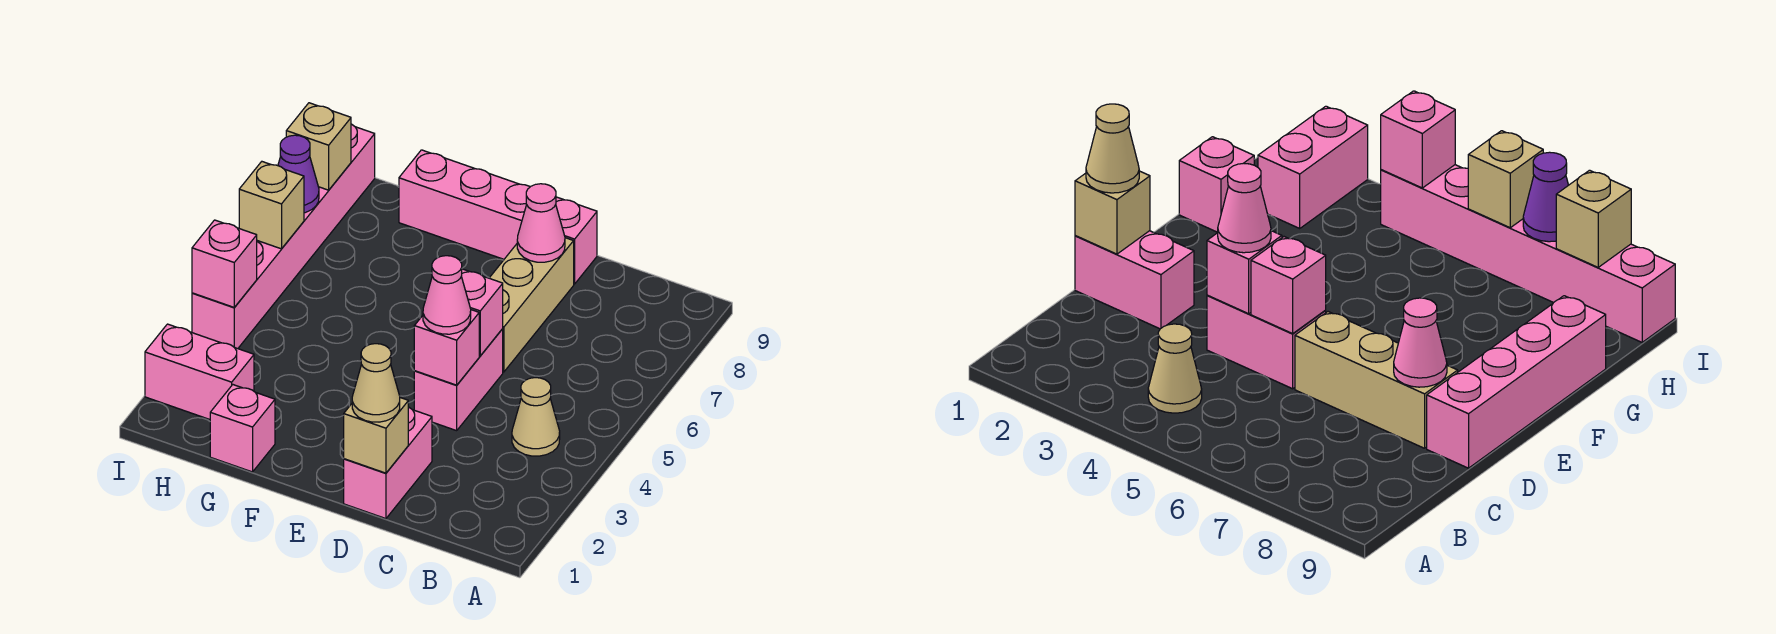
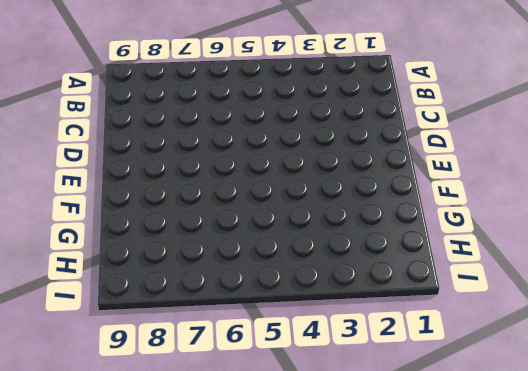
none -> tan cone B4 level 1
none -> pink brick D1:D2 level 1
none -> pink brick D4:D5 level 1

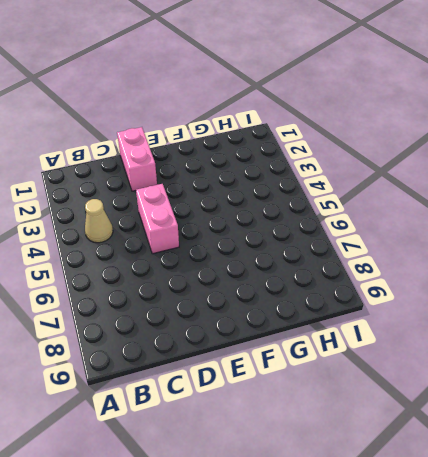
none -> tan brick D6:D8 level 1
none -> pink brick D9:G9 level 1
none -> pink brick G1 level 1

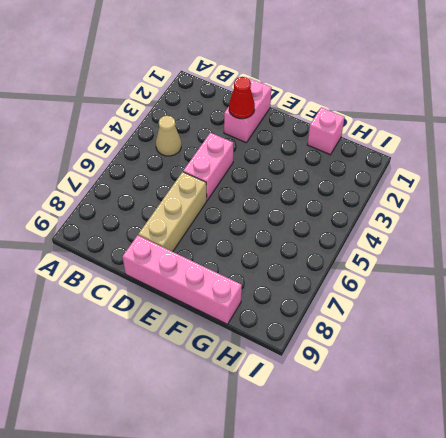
red cone D2 level 2 -> none
none -> pink brick H2:I2 level 1
none -> pink brick I4:I9 level 1
none -> tan brick D1 level 2

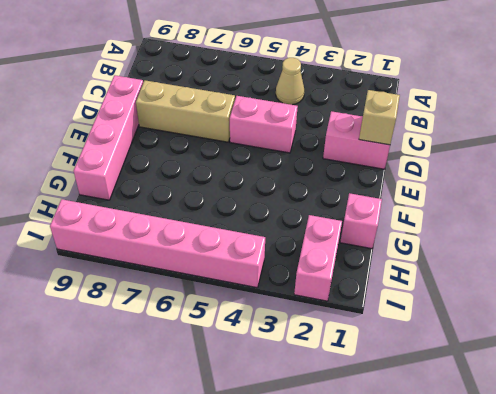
none -> pink brick D4 level 2
none -> pink brick D5 level 2
none -> pink cone D8 level 2

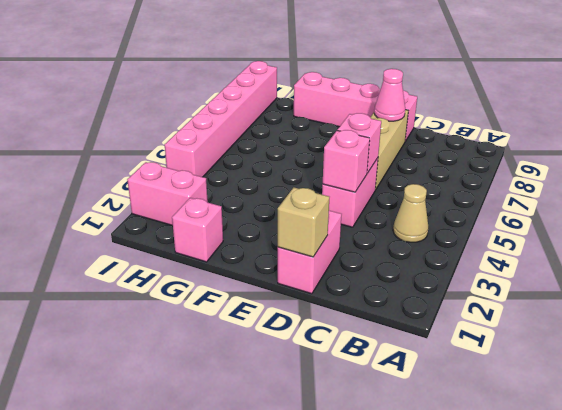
none -> pink brick I4 level 2
none -> tan brick I6 level 2
none -> purple cone I7 level 2

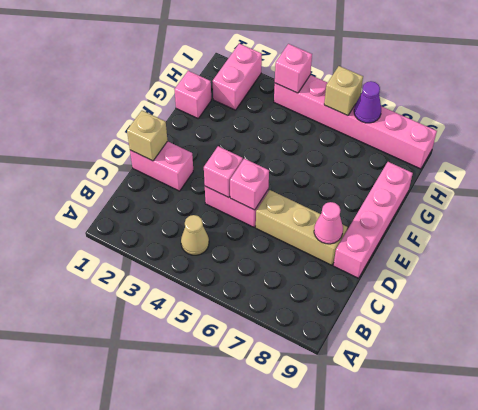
none -> tan brick I8 level 2
none -> tan cone D1 level 3
none -> pink cone D4 level 3

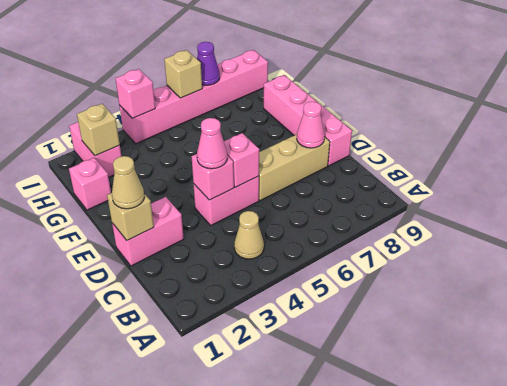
tan brick H2 level 2 -> tan brick I8 level 2

